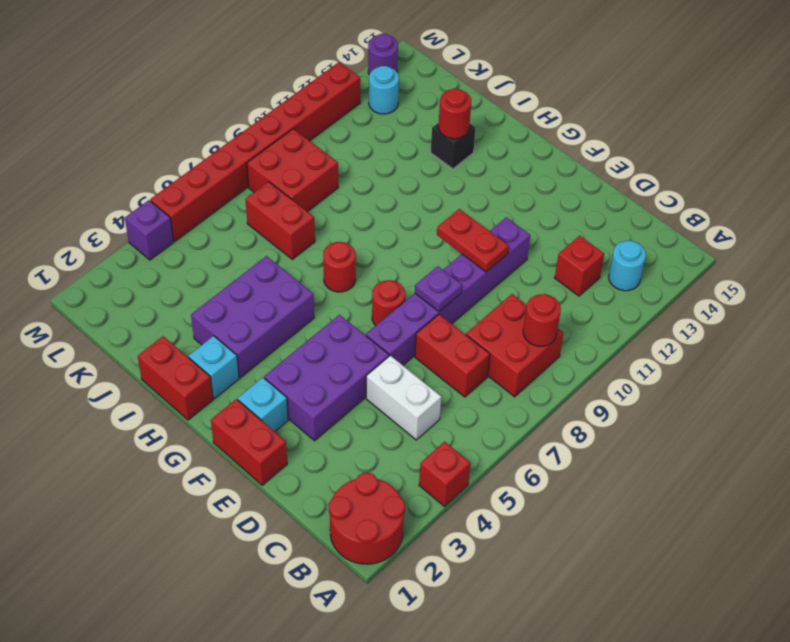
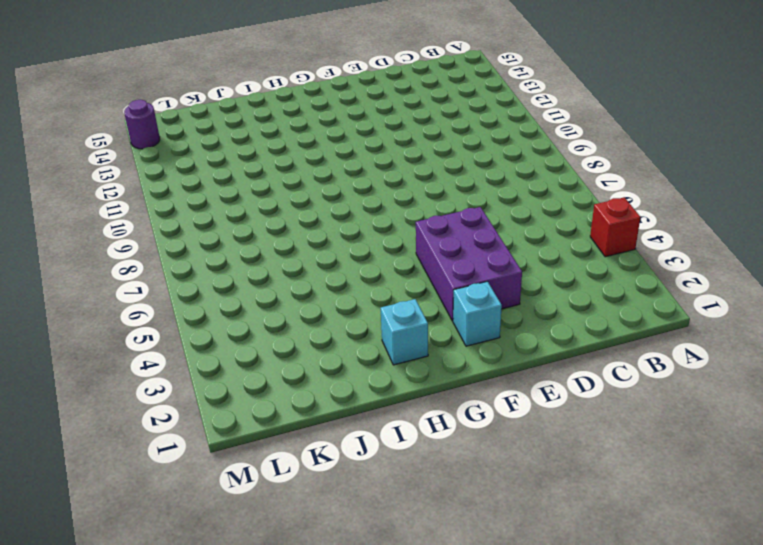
none -> red round brick A1:B2 level 1
none -> red brick B8:C9 level 1
none -> cyan round brick B13 level 1

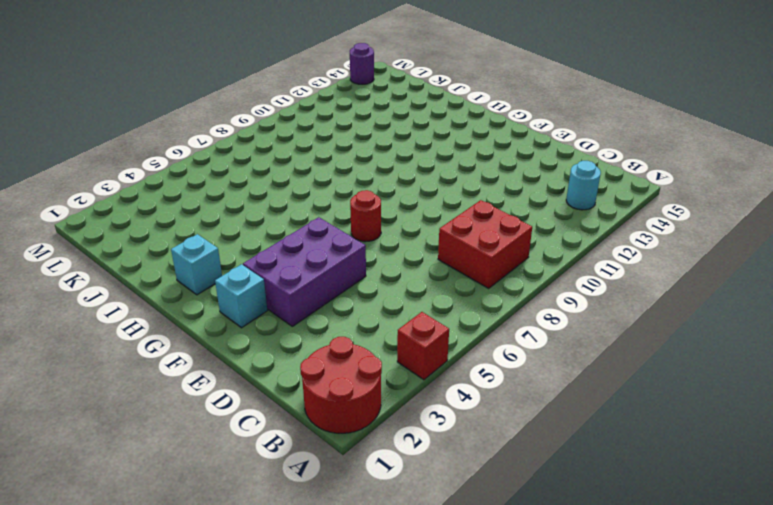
none -> white brick C5:D5 level 1
none -> red brick C7:D7 level 1
none -> red brick C12 level 1

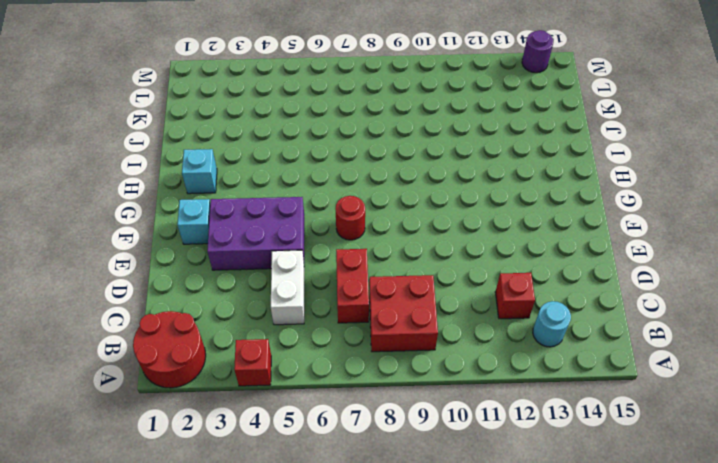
none -> red brick E1:F1 level 1
none -> purple brick E6:E11 level 1
none -> red brick H1:I1 level 1

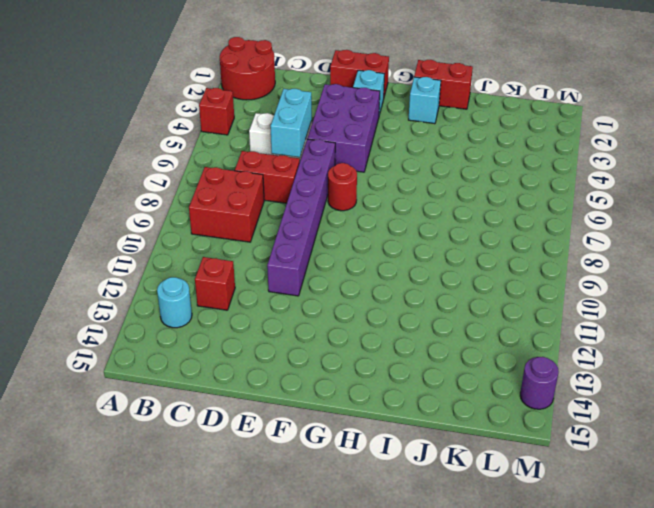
cyan brick D5:D6 level 2 -> none
none -> purple brick H3:I5 level 1
none -> red round brick H7 level 1
none -> black brick I13 level 1

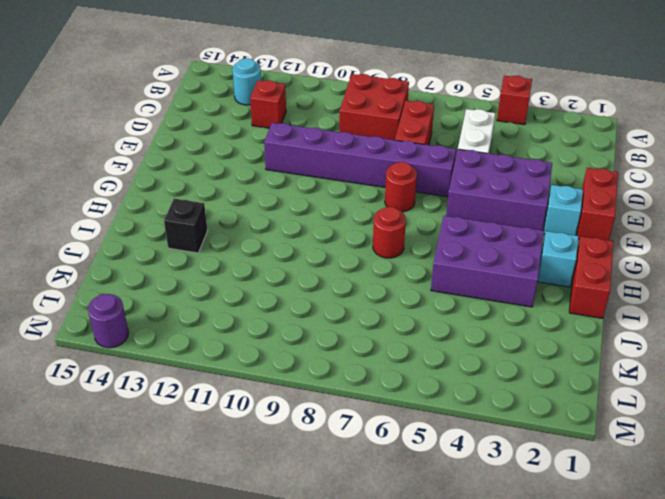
none -> red round brick A1:B2 level 1
none -> red brick J7:K7 level 1
none -> red brick K8:L9 level 1

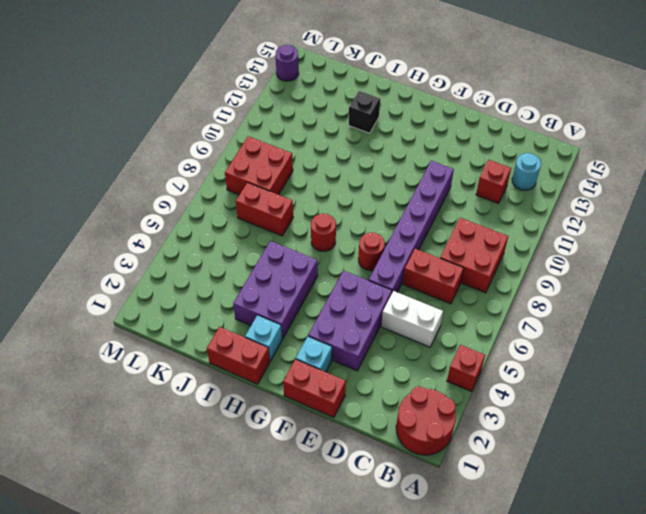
none -> cyan round brick L13 level 1
none -> purple brick M4 level 1
none -> red brick M5:M12 level 1

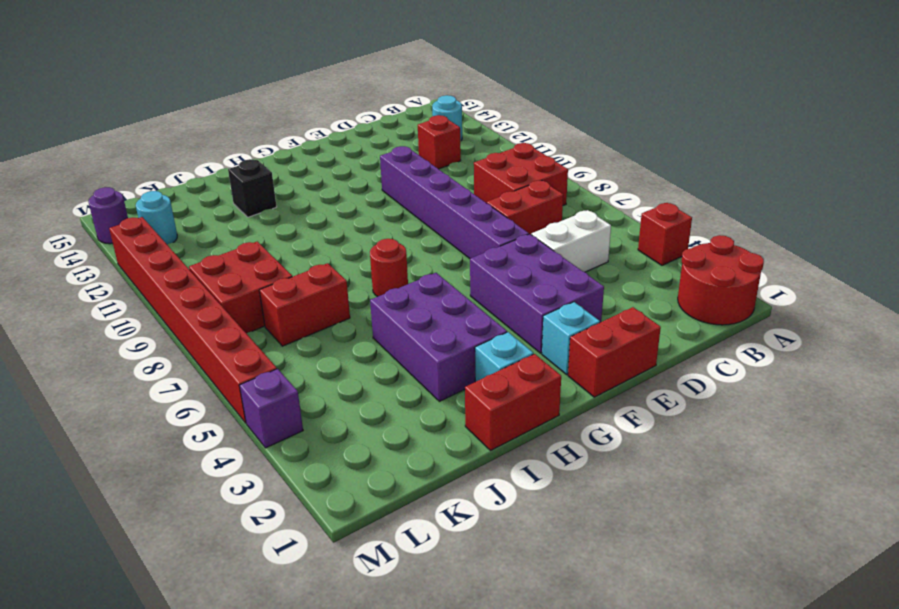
none -> red round brick F7 level 1
none -> red round brick B9 level 2
none -> purple plate E8 level 2

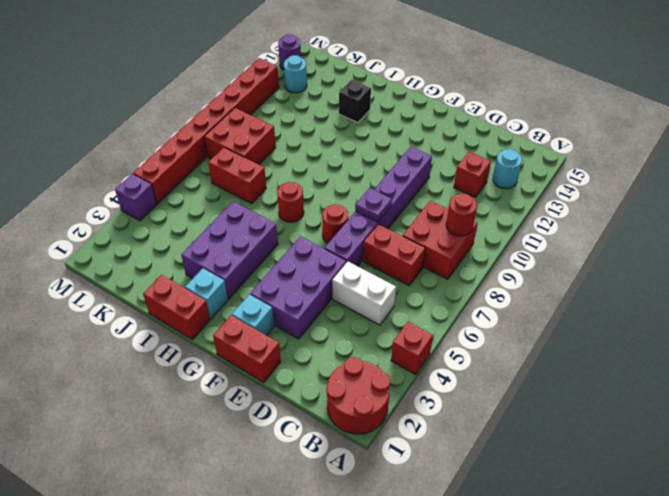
none -> red plate E10:F10 level 2
none -> red round brick I13 level 2

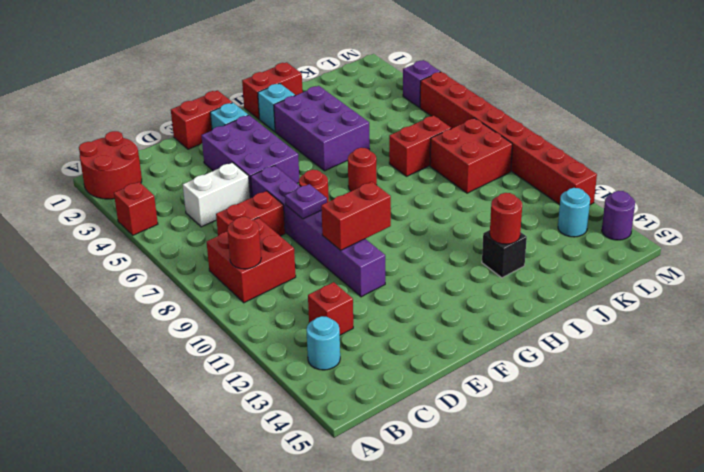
red brick E10:F10 level 2 -> red plate E10:F10 level 2

